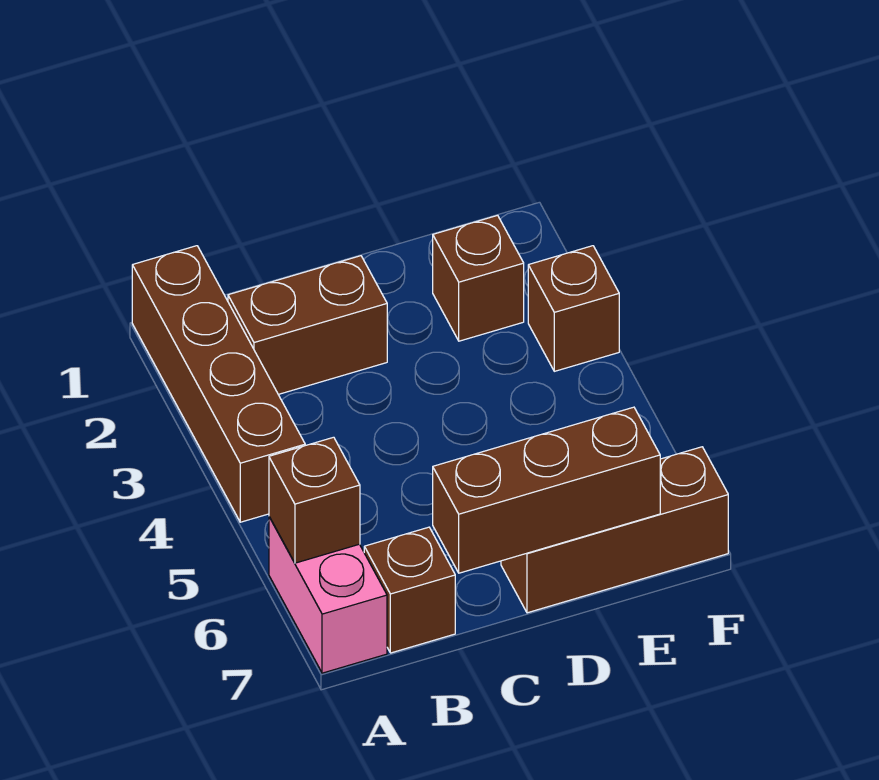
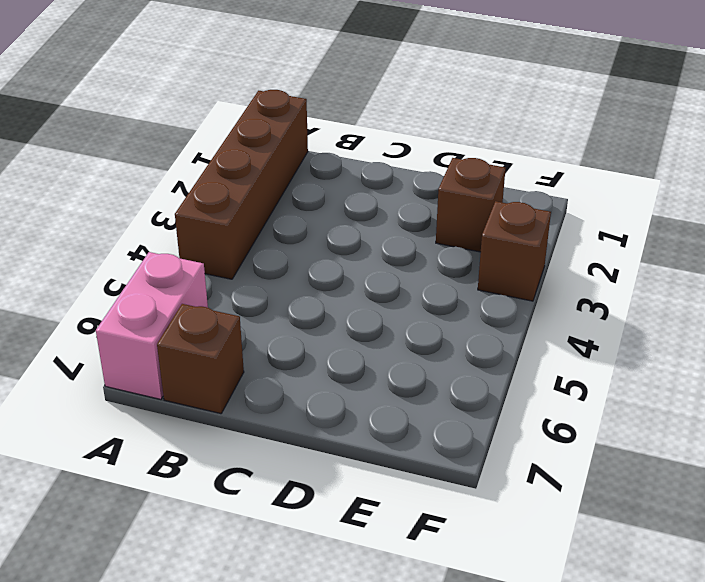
none -> brown brick B2:C2 level 1
none -> brown brick D7:F7 level 1

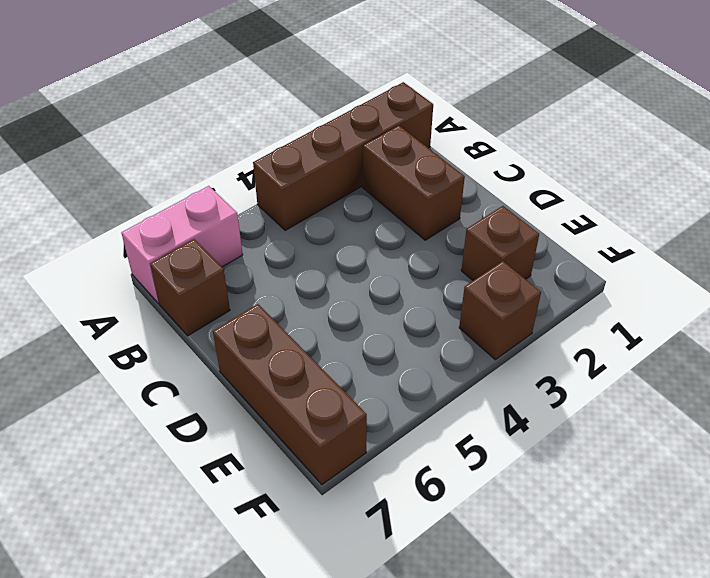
none -> brown brick A6 level 2
none -> brown brick C7:E7 level 2

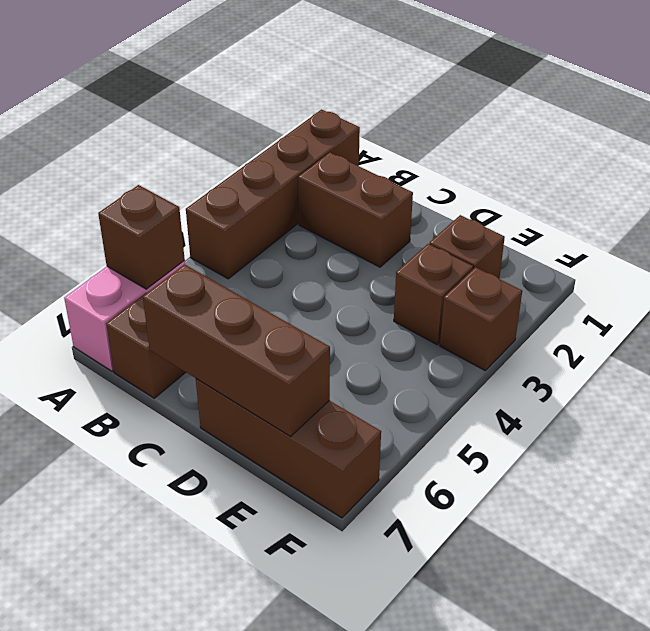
brown brick E3 level 1 -> none

